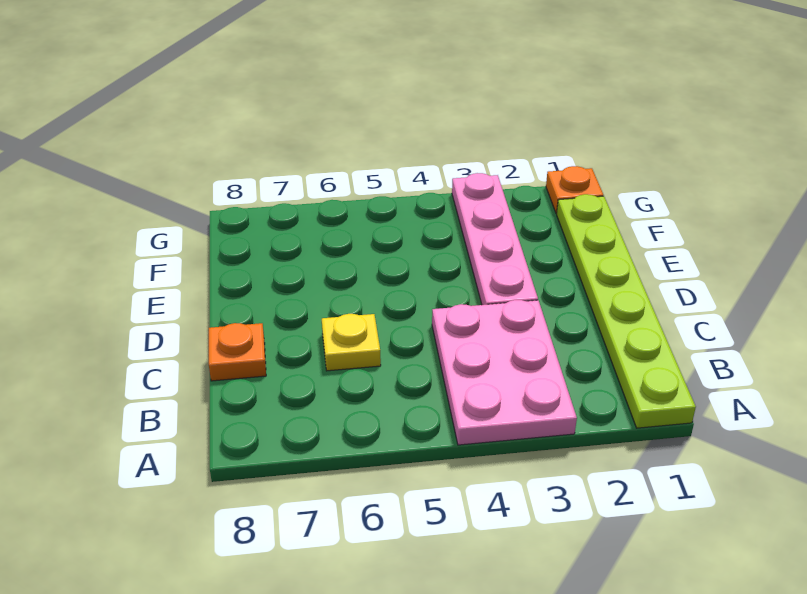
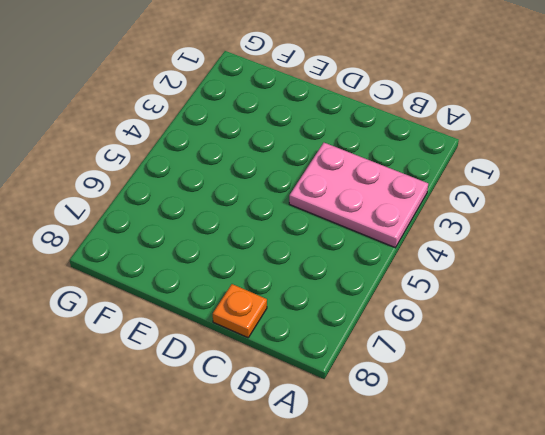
none -> lime plate A1:F1 level 1
none -> yellow plate C6 level 1

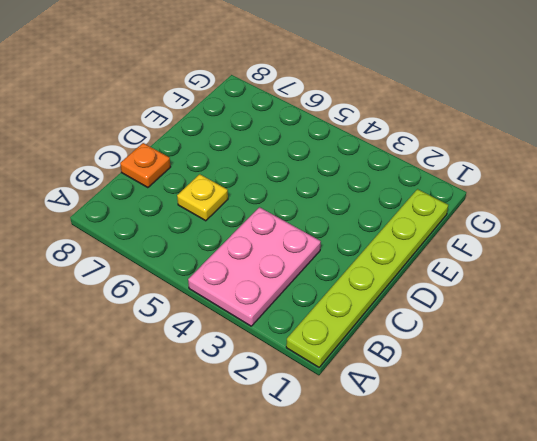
none -> pink plate D3:G3 level 1
none -> orange plate G1 level 1

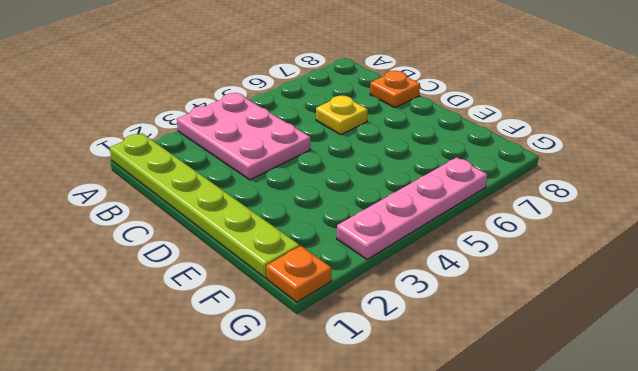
pink plate G3:G6 level 1 -> pink plate D3:G3 level 1

